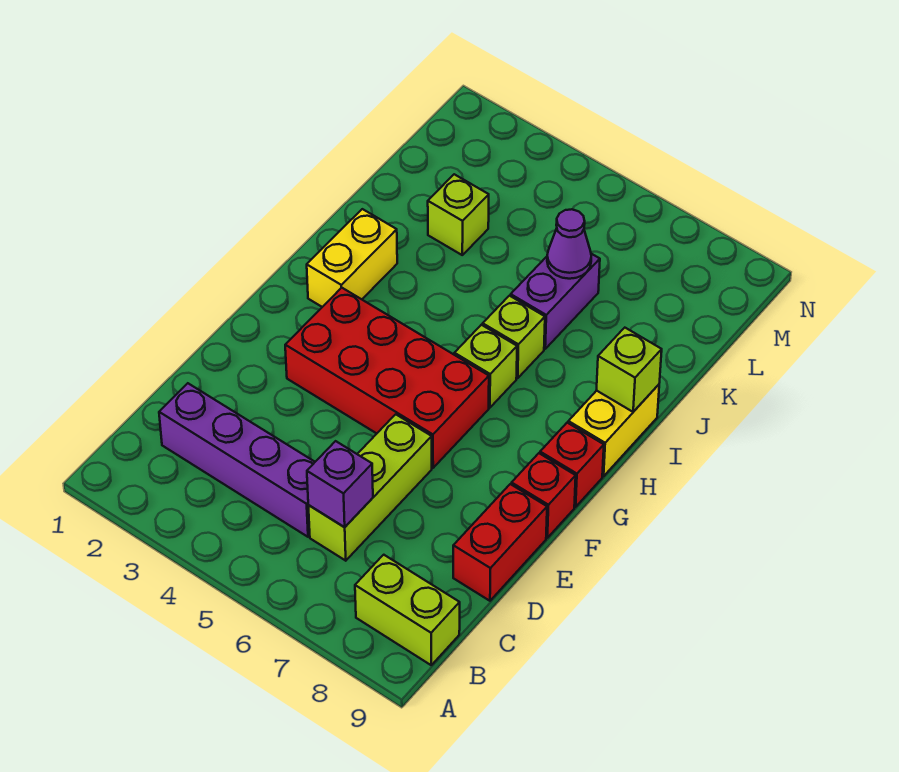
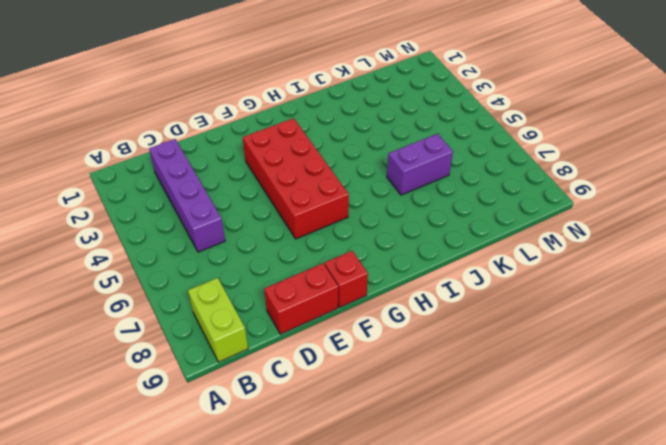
none -> lime brick C6:E6 level 1
none -> red brick G9 level 1
none -> yellow brick H2:I2 level 1

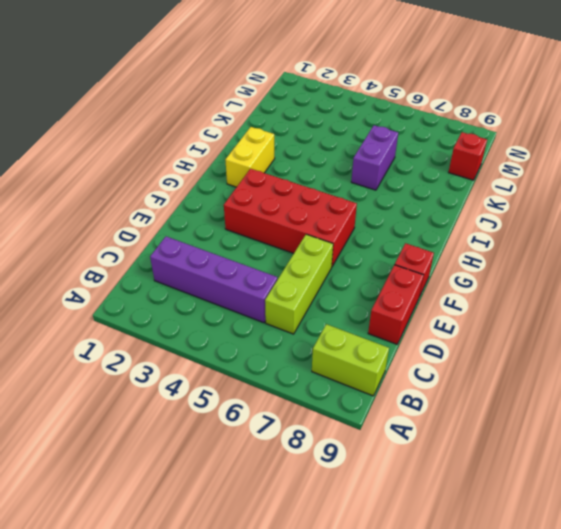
red brick L9 level 1 -> red brick G9 level 1
none -> lime brick H6 level 1
none -> yellow brick H9:I9 level 1
none -> lime brick I6 level 1

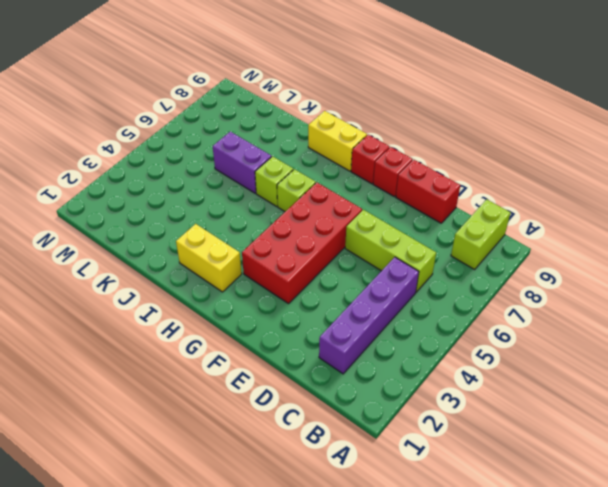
none -> lime brick K3 level 1
none -> purple brick C6 level 2
none -> lime brick I9 level 2

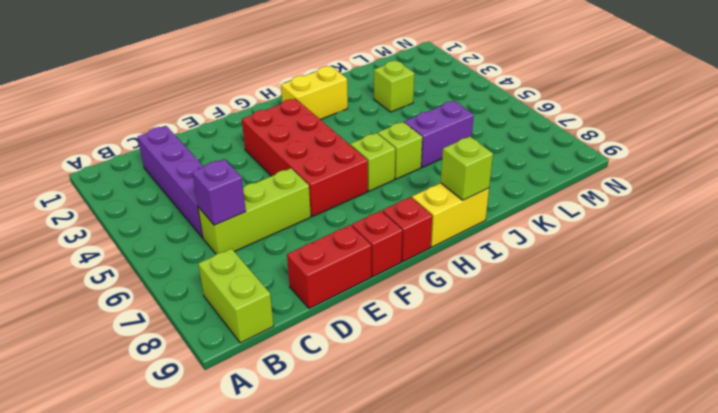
none -> purple cone K6 level 2

